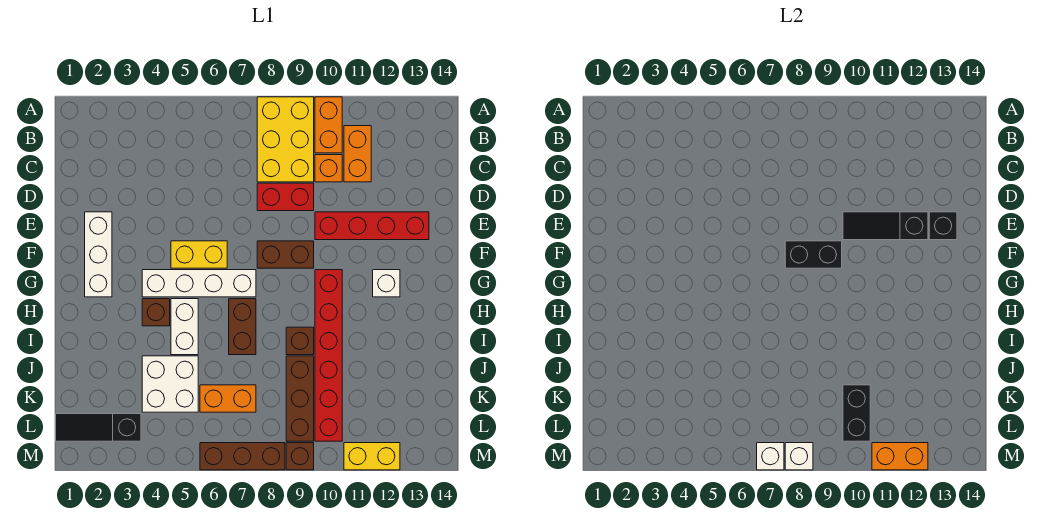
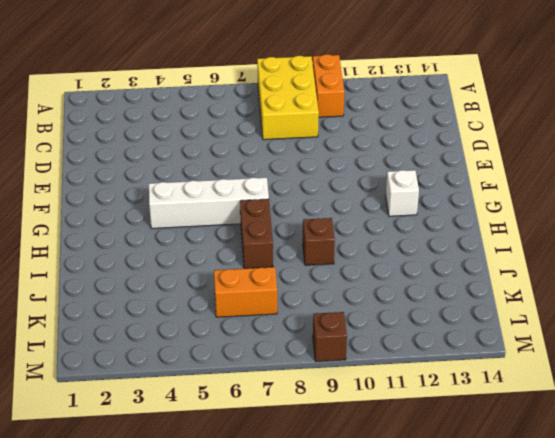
none -> orange brick B11:C11 level 1
none -> orange brick C10 level 1
none -> red brick D8:D9 level 1
none -> white brick E2:G2 level 1

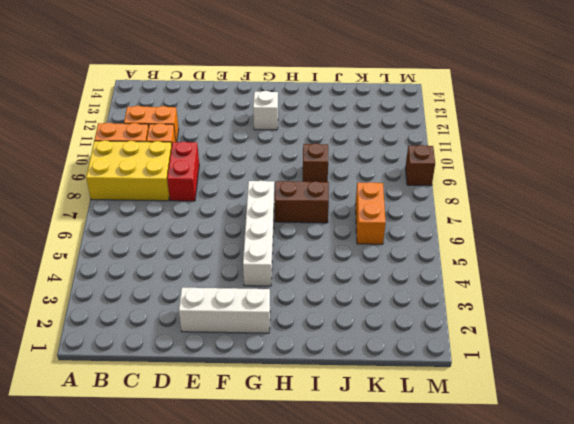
none -> red brick E10:E13 level 1
none -> yellow brick F5:F6 level 1
none -> brown brick F8:F9 level 1
none -> red brick G10:L10 level 1

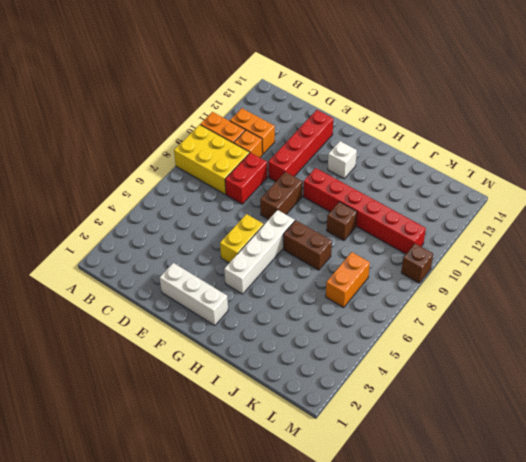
none -> brown brick H4 level 1
none -> white brick H5:I5 level 1
none -> white brick J4:K5 level 1
none -> brown brick J9:L9 level 1

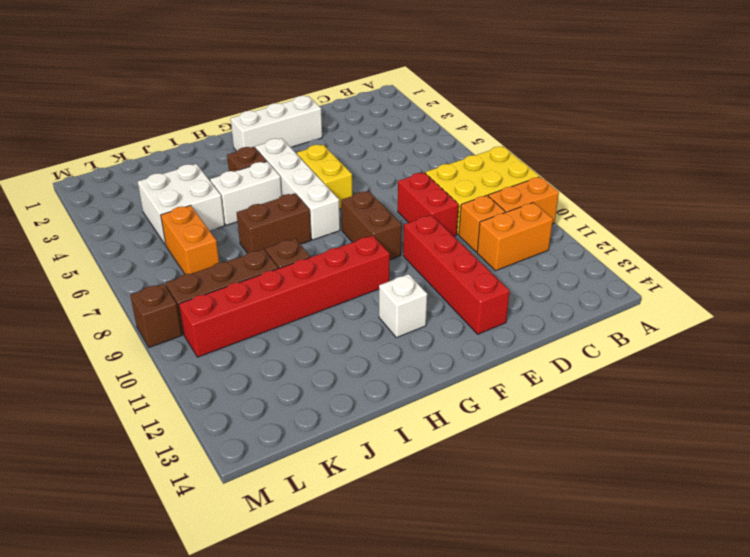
none -> black slope L1:L3 level 1 top 3
none -> brown brick M6:M8 level 1
none -> yellow brick M11:M12 level 1
none -> black slope E10:E12 level 2 top 12

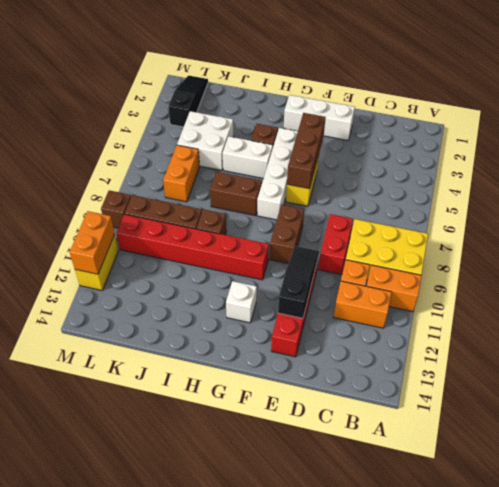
brown brick F4:F6 level 2 -> brown brick M6:M8 level 1
none -> black brick E13 level 2
none -> black brick F8:F9 level 2
none -> black brick K10:L10 level 2
none -> white brick M7 level 2

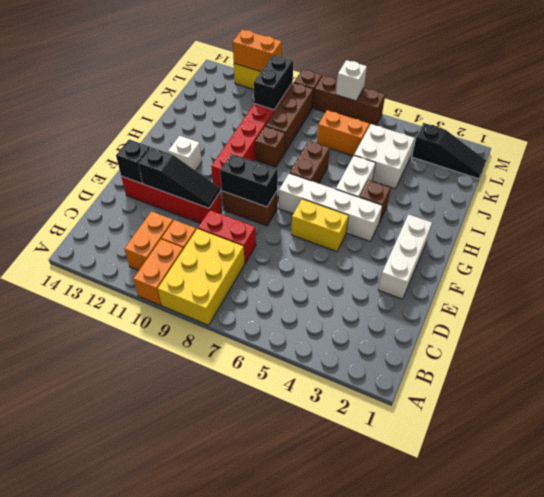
none -> white brick M8 level 2

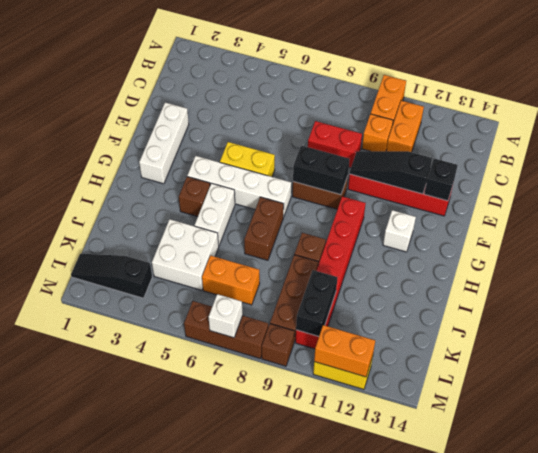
none -> yellow brick A8:C9 level 1
none -> white brick M8 level 2

